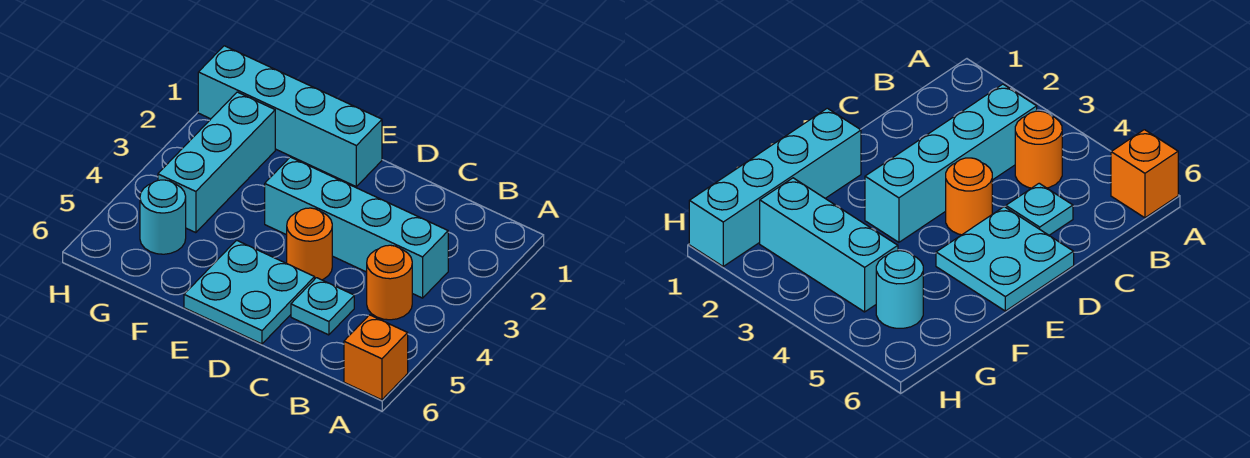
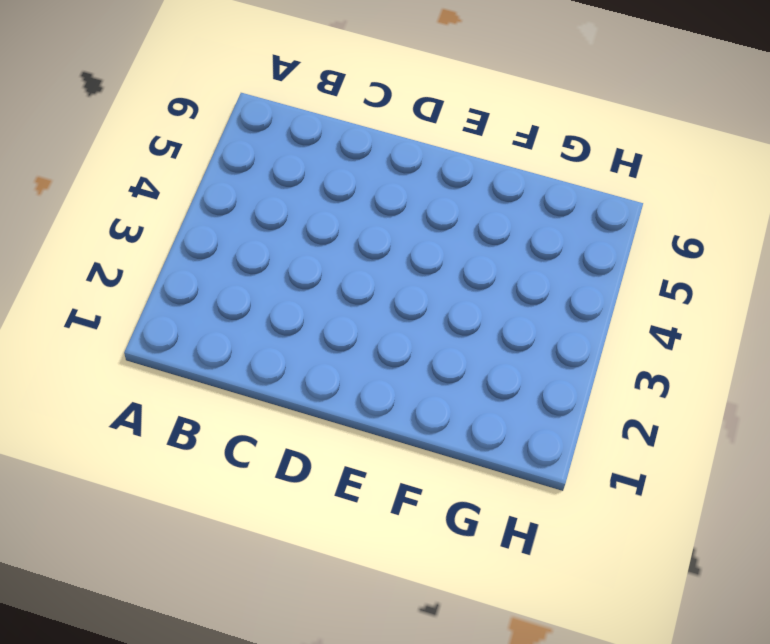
none -> orange brick A6 level 1
none -> cyan brick B3:E3 level 1

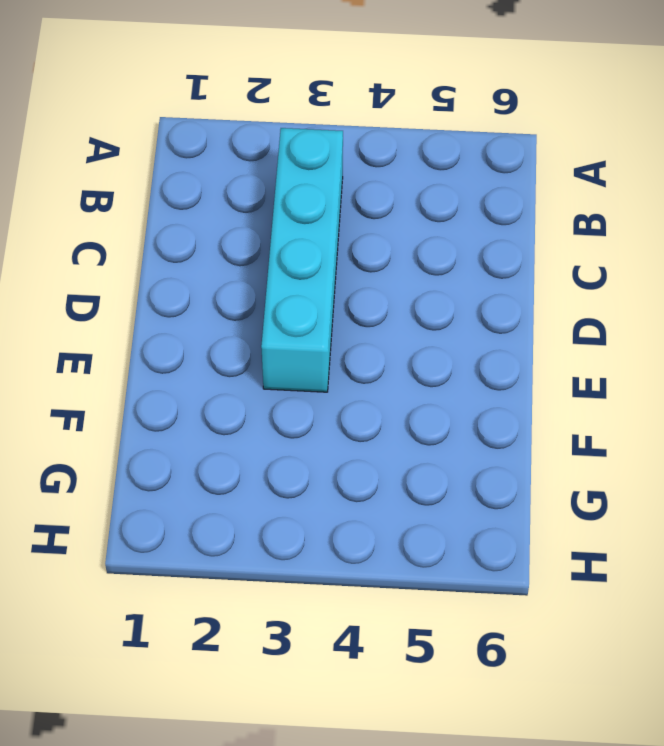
none -> orange brick A6 level 1
none -> orange round brick B4 level 1

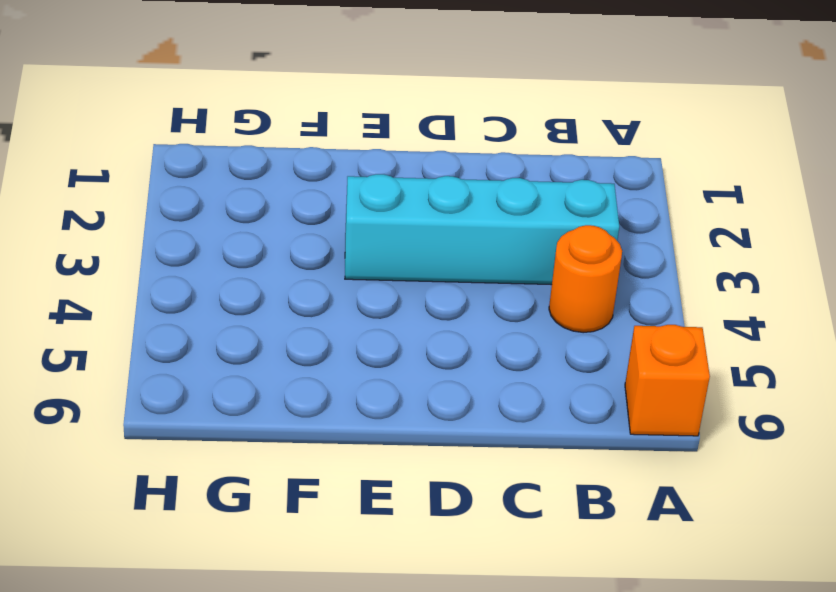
none -> cyan plate C5 level 1
none -> orange round brick D4 level 1

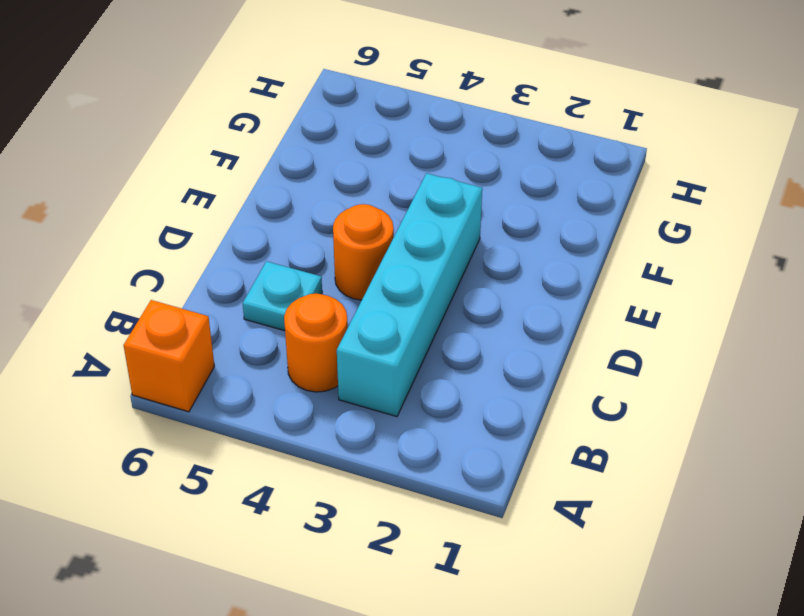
none -> cyan plate D5:E6 level 1
none -> cyan brick E1:H1 level 1

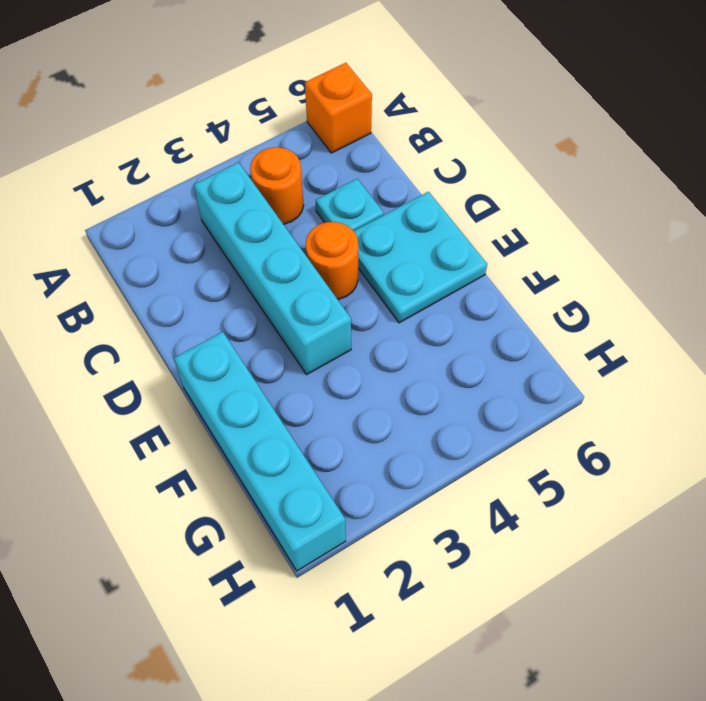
none -> cyan brick G2:G4 level 1
none -> cyan round brick G5 level 1

